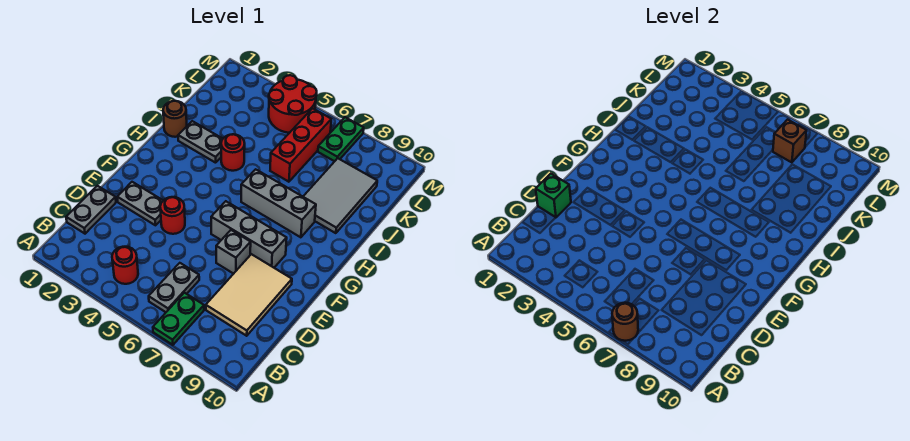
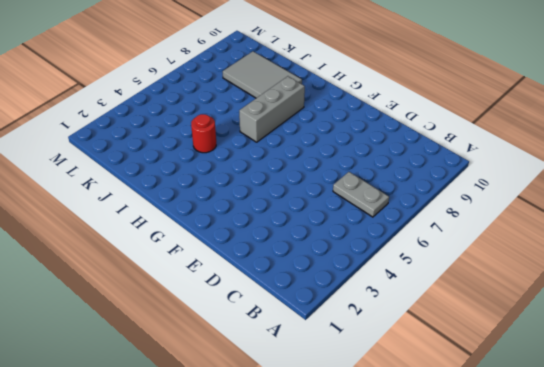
none -> green plate A7:B7 level 1
none -> red round brick B4 level 1
none -> grey plate C1:D1 level 1

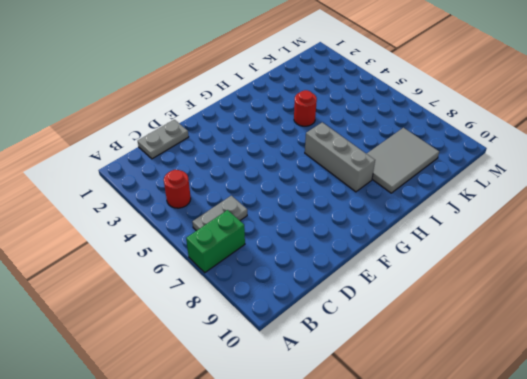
green brick A7:B7 level 1 -> green plate A7:B7 level 1
none -> tan tile C8:E9 level 1
none -> grey plate E2:E3 level 1
none -> red round brick E4 level 1

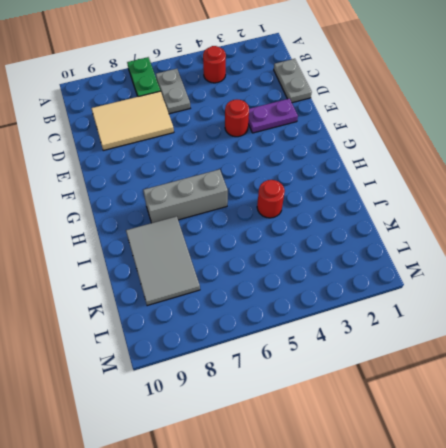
tan tile C7:D9 level 1 -> tan tile C8:E9 level 1
purple plate E2:E3 level 1 -> grey plate E2:E3 level 1
none -> grey brick E7 level 1
none -> grey brick F6:F8 level 1
none -> brown round brick I1 level 1

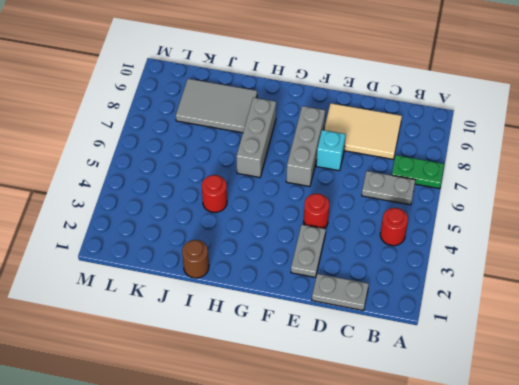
cyan brick E7 level 1 -> grey brick E7 level 1
none -> grey plate I2:I3 level 1
none -> red brick J6:L6 level 1
none -> red round brick L4:M5 level 1

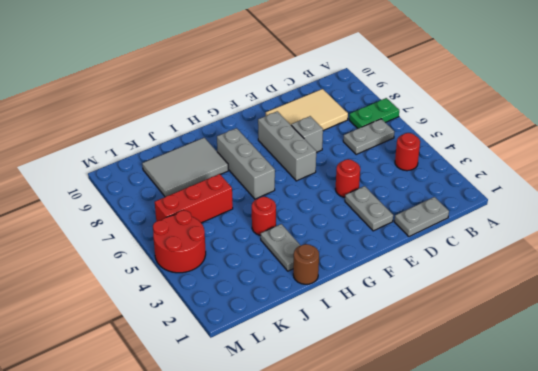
none -> green plate L7:M7 level 1
none -> brown round brick A7 level 2
none -> green brick D1 level 2

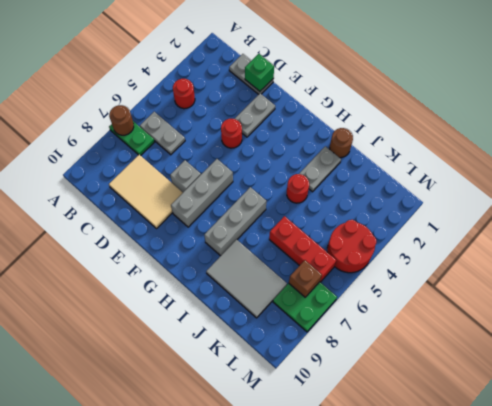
green plate L7:M8 level 1 -> green plate L7:M7 level 1

